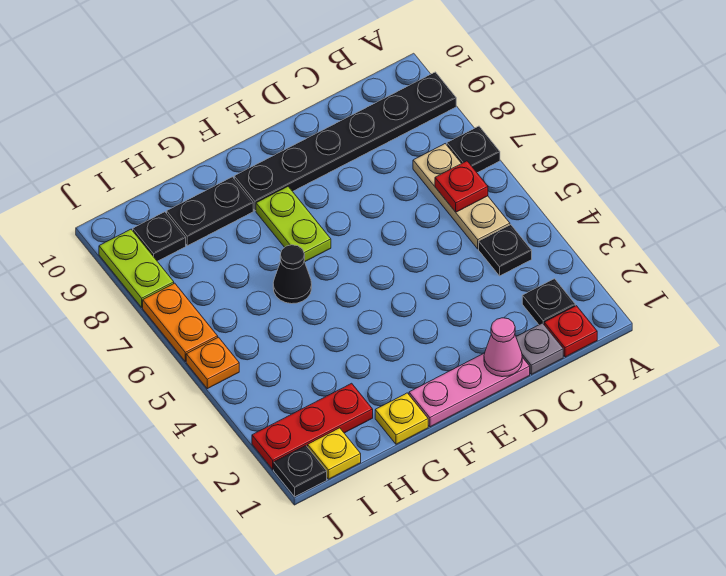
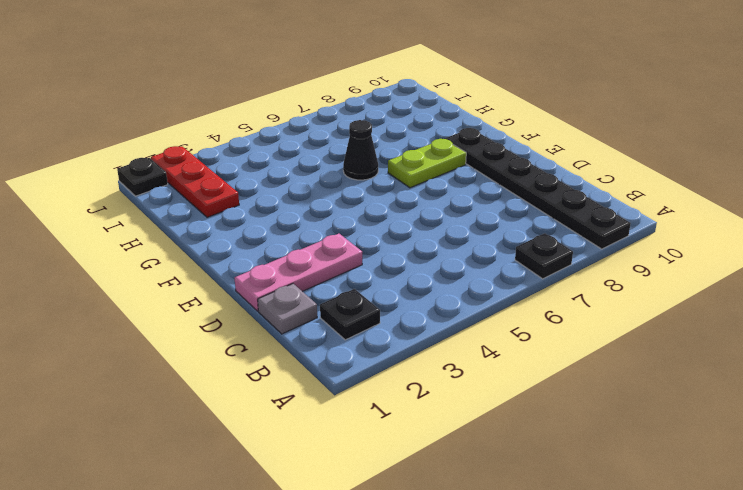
pink plate D1:D3 level 1 -> pink plate D1:F1 level 1
none -> red plate B1 level 1
none -> black plate B4 level 1
none -> tan plate B5:B7 level 1

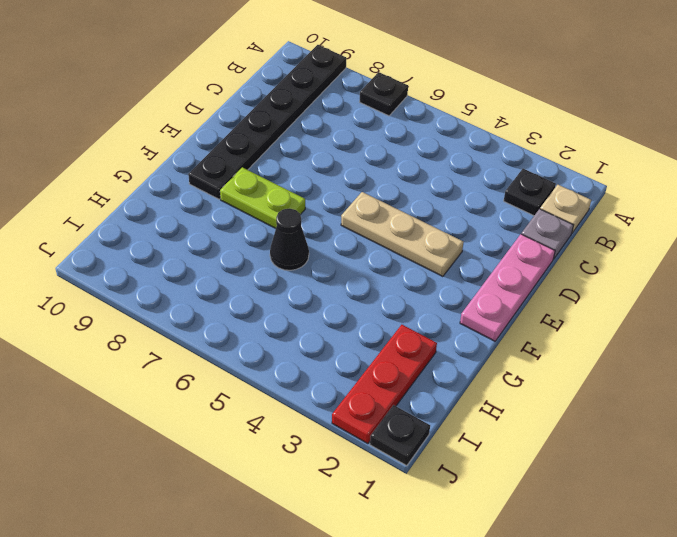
tan plate B1 level 1 -> red plate B1 level 1
tan plate E3:E5 level 1 -> tan plate B5:B7 level 1
none -> black plate B4 level 1
none -> yellow plate G1 level 1
none -> black plate G9:H9 level 1

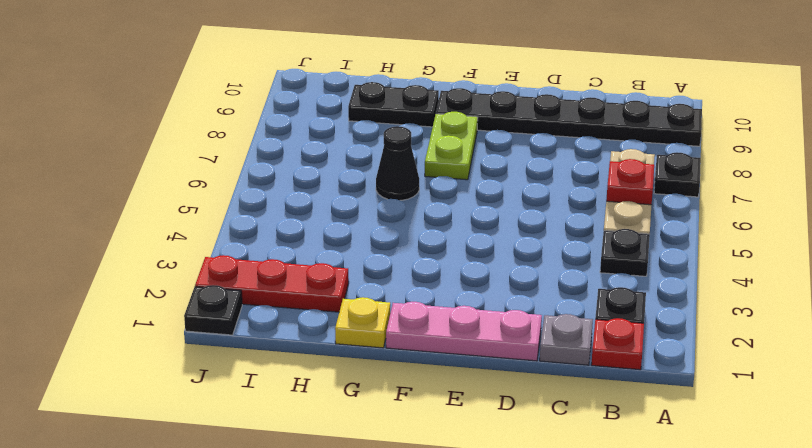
none -> yellow plate I1 level 1
none -> black plate I9 level 1
none -> orange plate J5 level 1

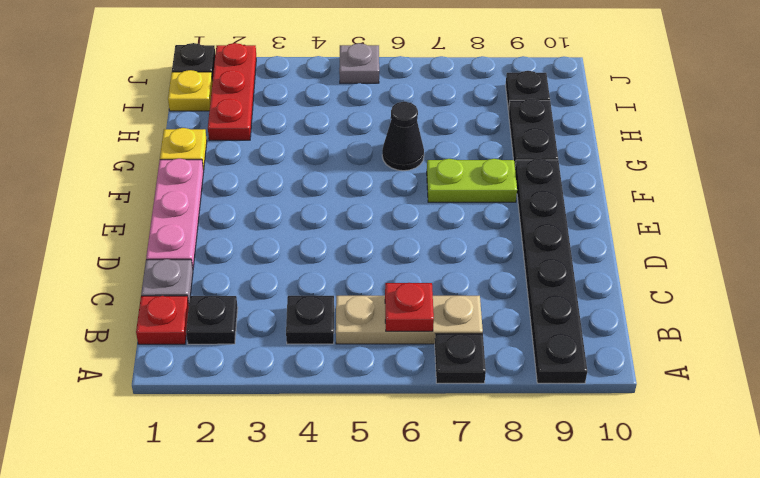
grey plate J5 level 1 -> orange plate J5 level 1
none -> orange plate J6:J7 level 1
none -> lime plate J8:J9 level 1
none -> pink cone D1 level 2

